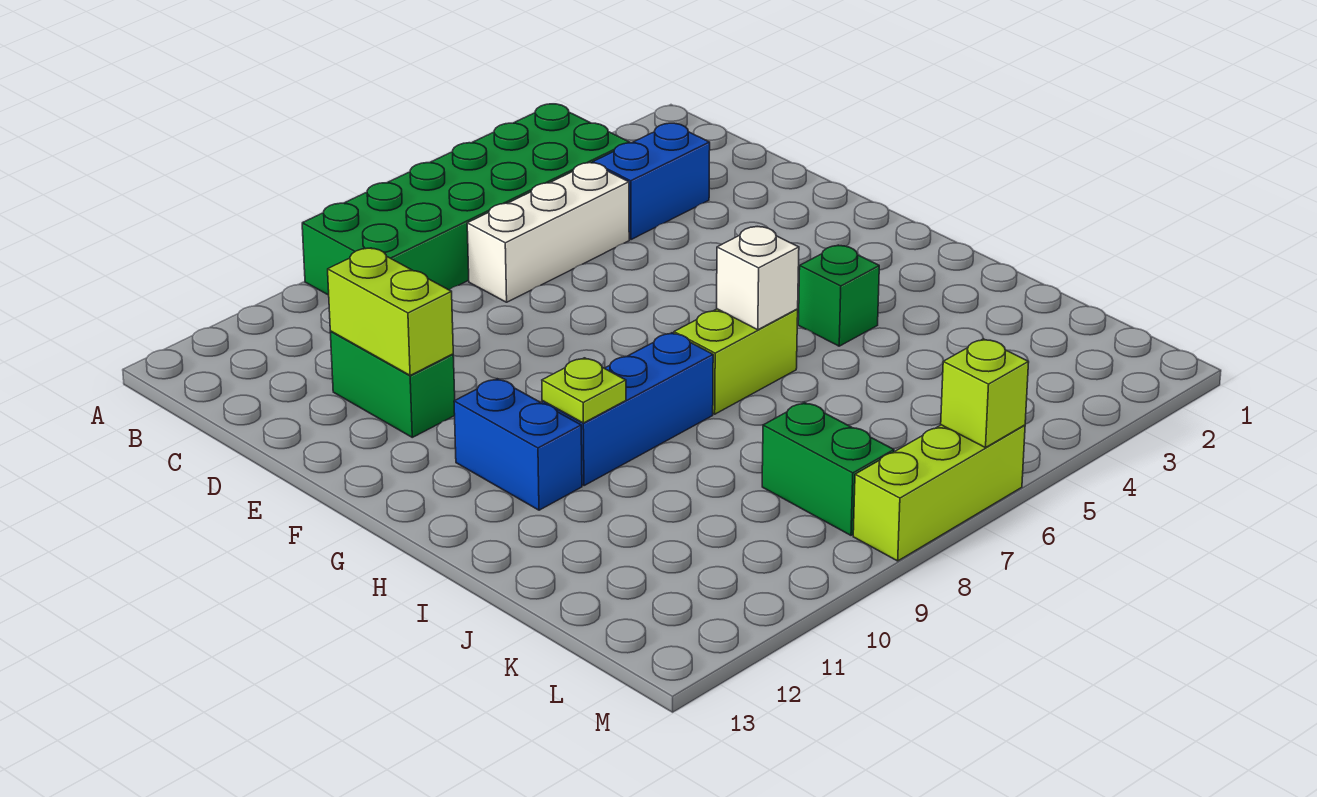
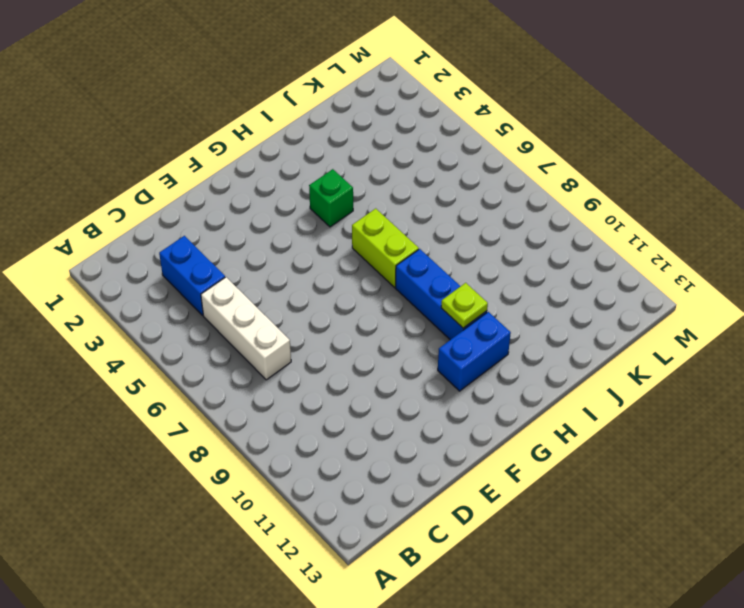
none -> green brick A4:B9 level 1
none -> green brick D11:E11 level 1
none -> green brick K8:L8 level 1

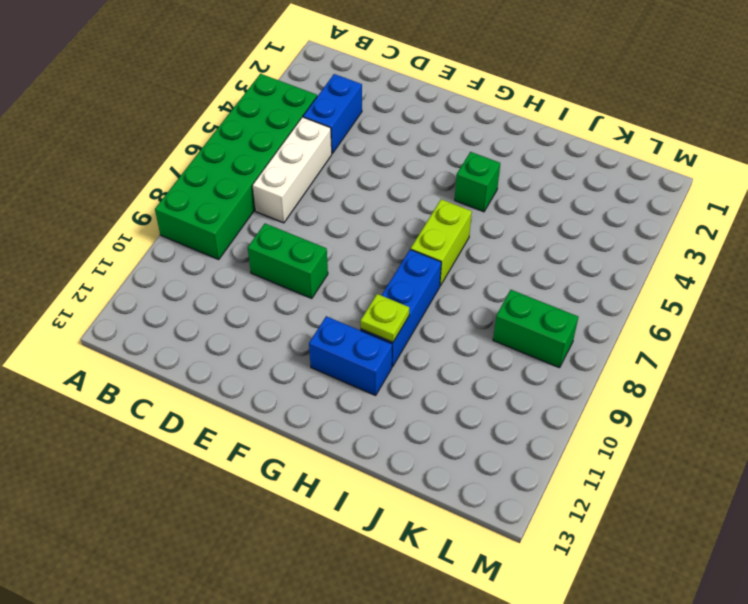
green brick D9:E9 level 1 -> green brick D11:E11 level 1
none -> lime brick M6:M8 level 1
none -> lime brick D11:E11 level 2
none -> white brick H6 level 2

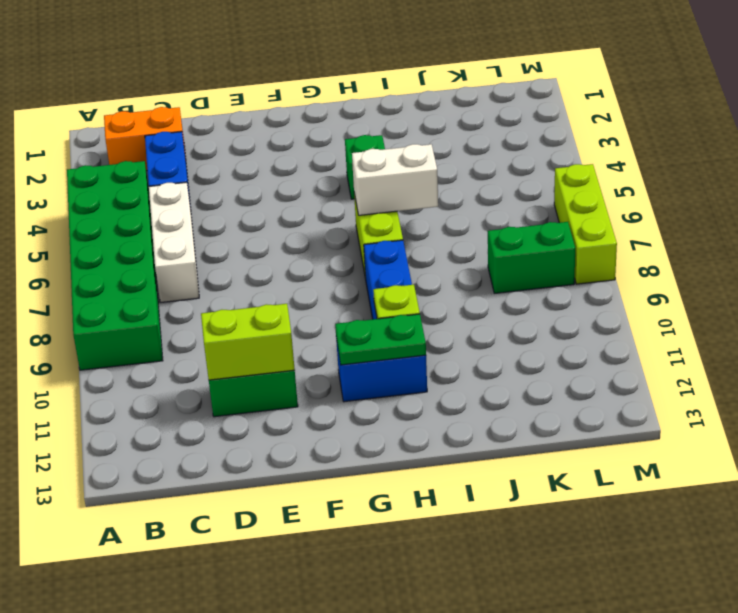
orange brick B2:C2 level 1 -> none
green plate G11:H11 level 2 -> none
white brick H6:I6 level 2 -> white brick H6 level 2
none -> lime brick M6 level 2

